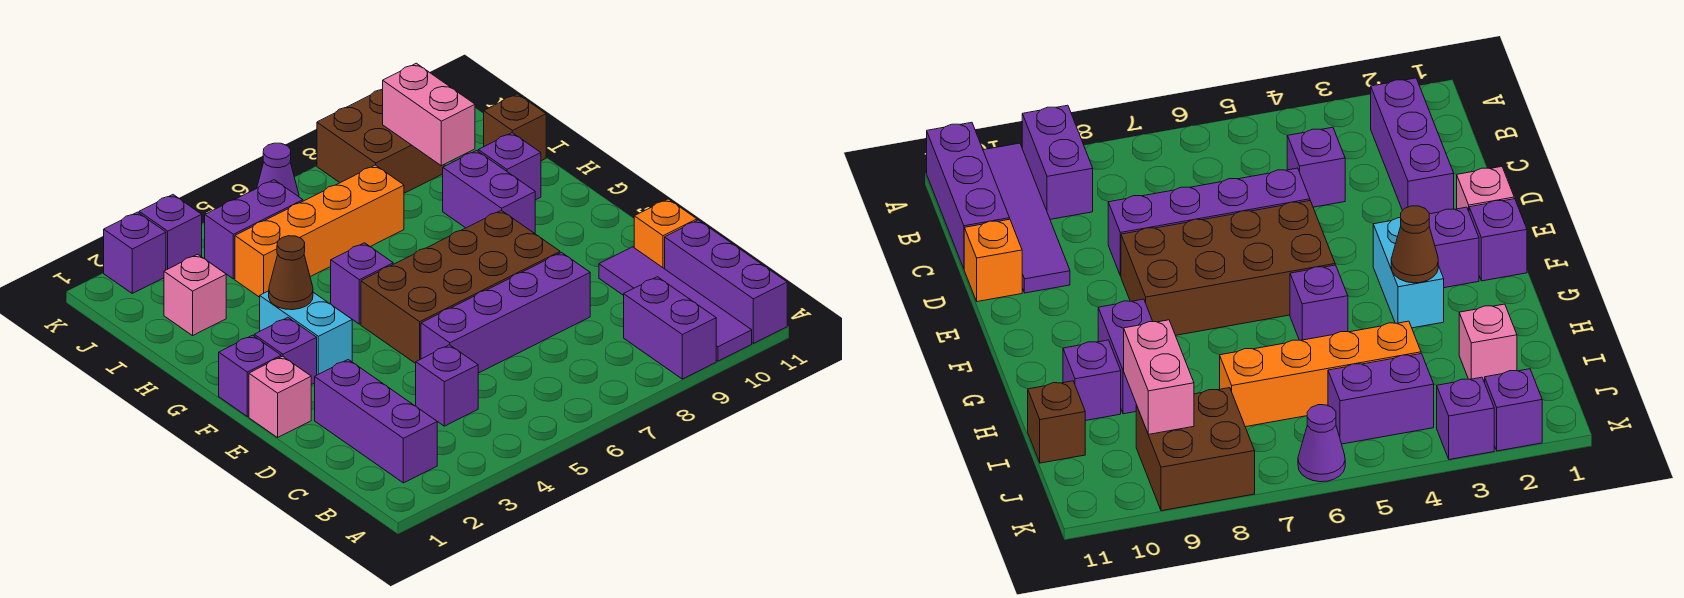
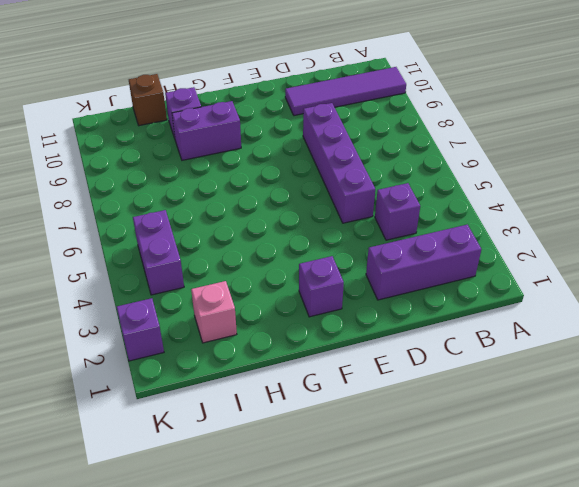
none -> purple brick A9:B9 level 1
none -> purple brick A11:C11 level 1
none -> orange brick D11 level 1

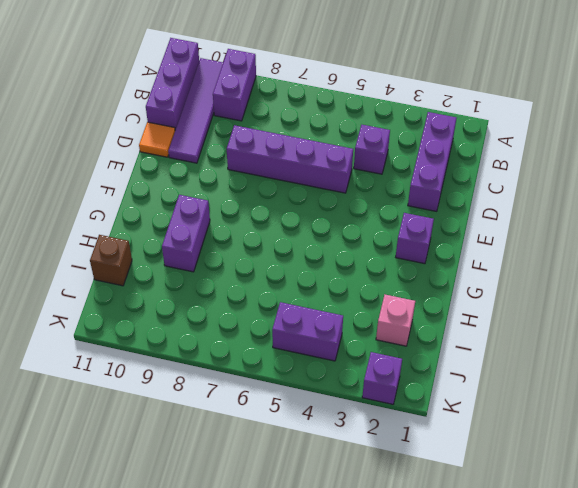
orange tile D11 level 1 -> orange brick D11 level 1
none -> pink brick E1 level 1
none -> brown brick E5:F8 level 1
none -> purple brick F1 level 1

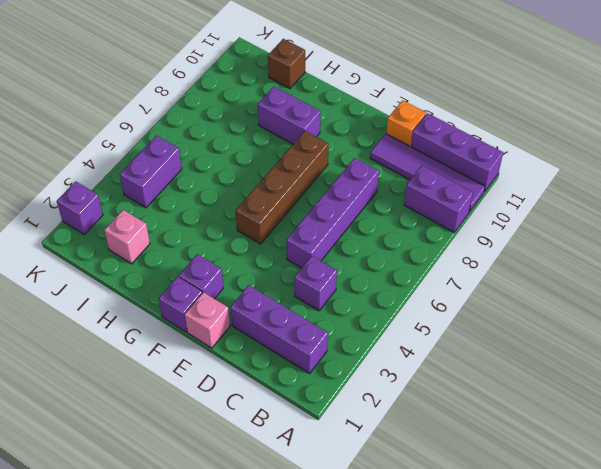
brown brick F5:F8 level 1 -> brown brick E5:F8 level 1
none -> cyan brick F3:G3 level 1
none -> purple brick G5 level 1
none -> purple brick H10 level 1

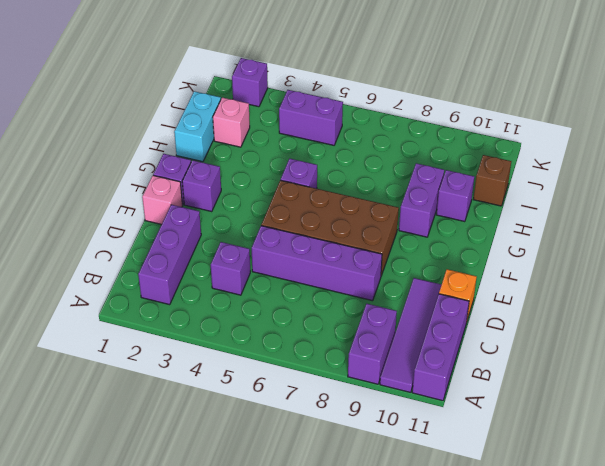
cyan brick H1:I1 level 1 -> cyan brick F3:G3 level 1
none -> orange brick I4:I7 level 1
none -> brown brick J8:K9 level 1
none -> purple brick K3 level 1

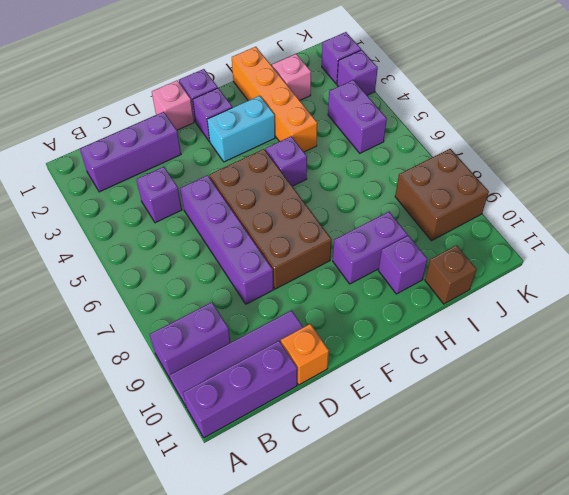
orange brick H1:H4 level 1 -> orange brick I4:I7 level 1
none -> purple cone K6 level 1
none -> brown cone G3 level 2
none -> pink brick I9:J9 level 2

